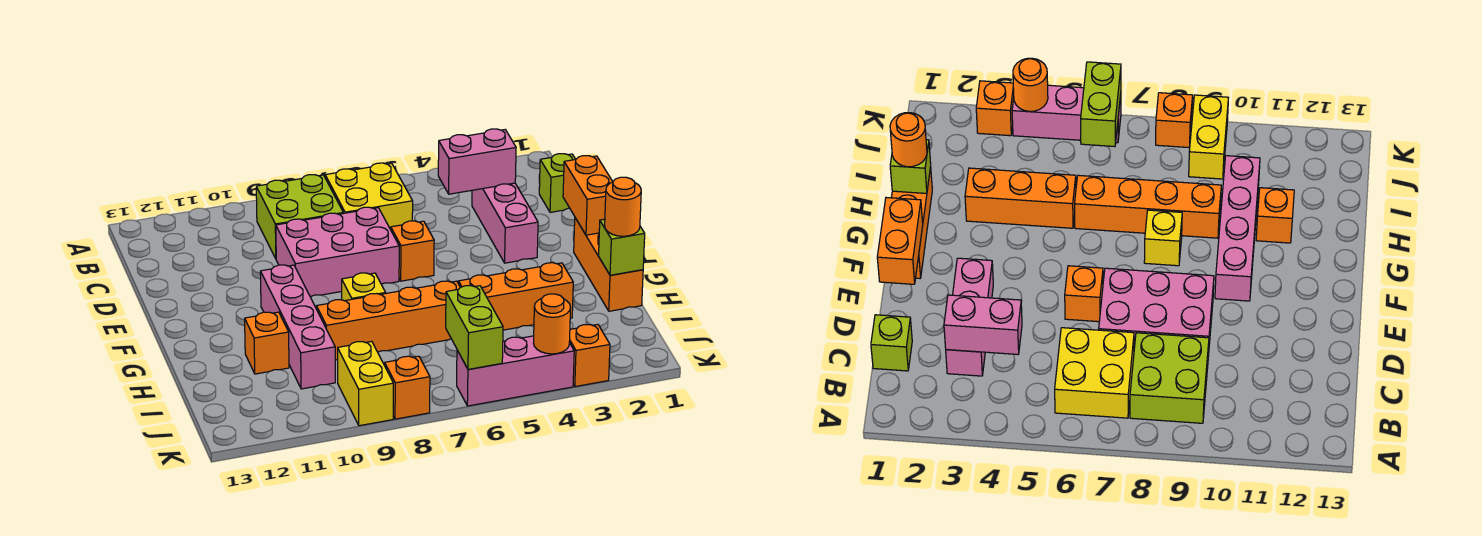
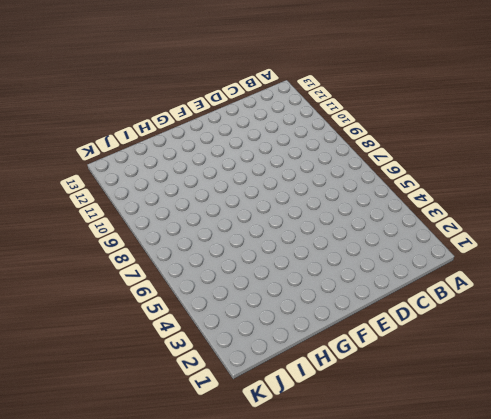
none -> yellow brick B6:C7 level 1
none -> lime brick B8:C9 level 1
none -> lime brick C1 level 1

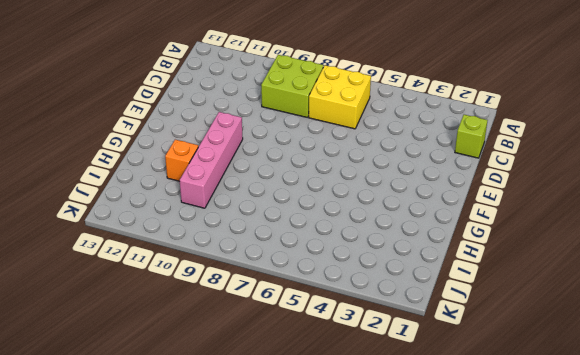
none -> pink brick C3:E3 level 1
none -> pink brick D7:E9 level 1
none -> orange brick E6 level 1

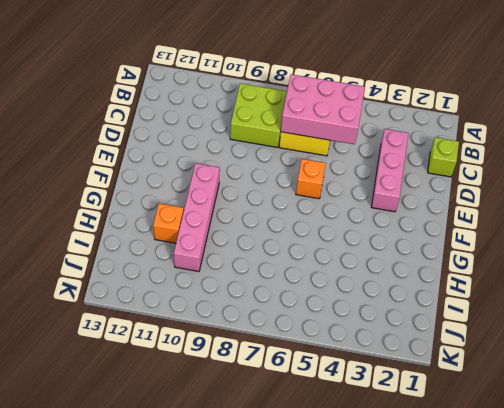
pink brick B5:C7 level 2 -> pink brick D7:E9 level 1
none -> orange brick F1:H1 level 1
none -> yellow brick G8 level 1
none -> orange brick H3:H5 level 1

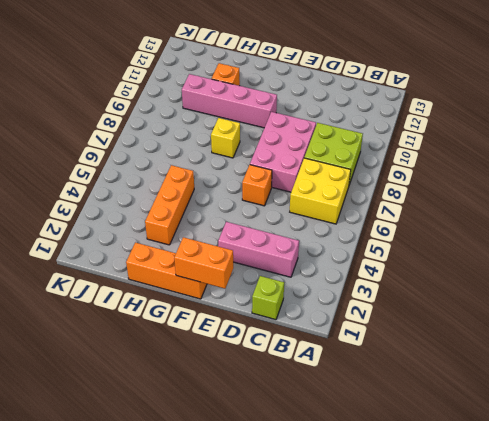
none -> orange brick H6:H9 level 1
none -> yellow brick J9:K9 level 1
none -> orange brick K3 level 1

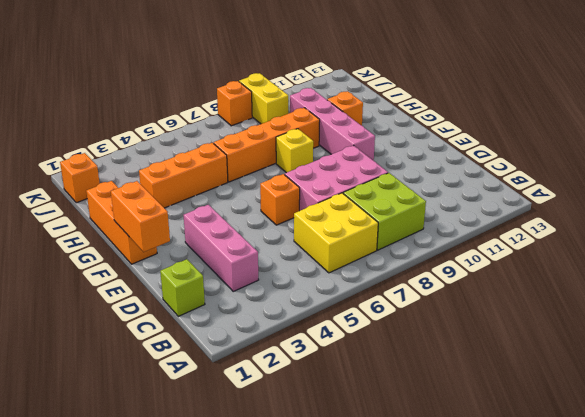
orange brick J1 level 1 -> orange brick K3 level 1
none -> pink brick K4:K6 level 1
none -> pink brick C3:C4 level 2
none -> lime brick H1 level 2

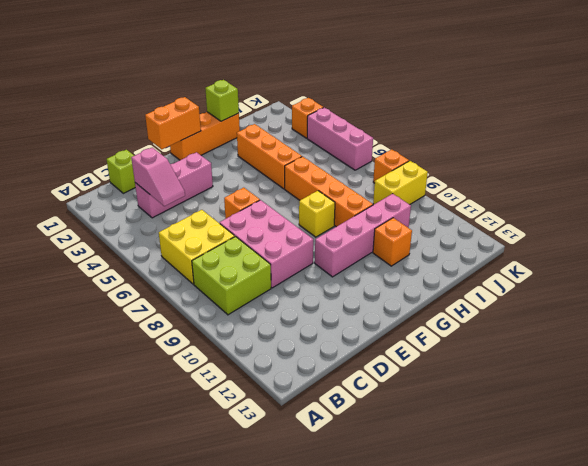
pink slope C3:C4 level 2 top 3 -> pink brick C3:C4 level 2
none -> lime brick J6:K6 level 2
none -> orange round brick K4 level 2
none -> orange round brick H1 level 3

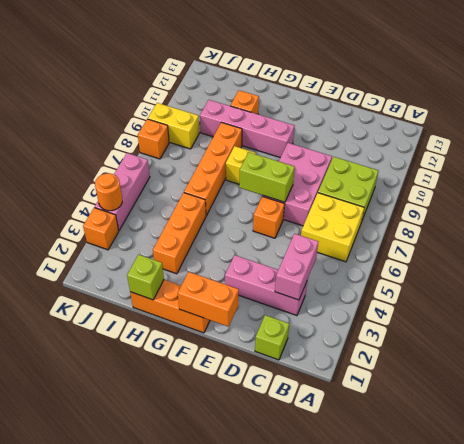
lime brick E7:F7 level 2 -> lime brick J6:K6 level 2
none -> orange round brick H1 level 3

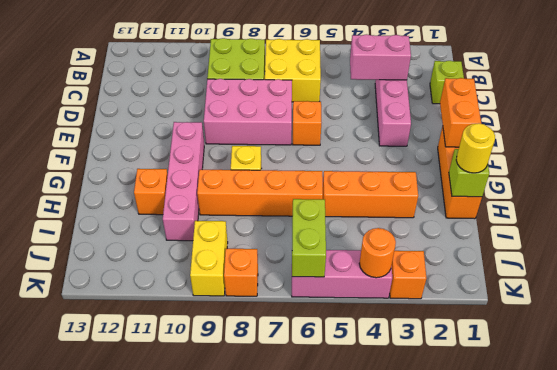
yellow round brick H1 level 3 -> orange round brick H1 level 3

